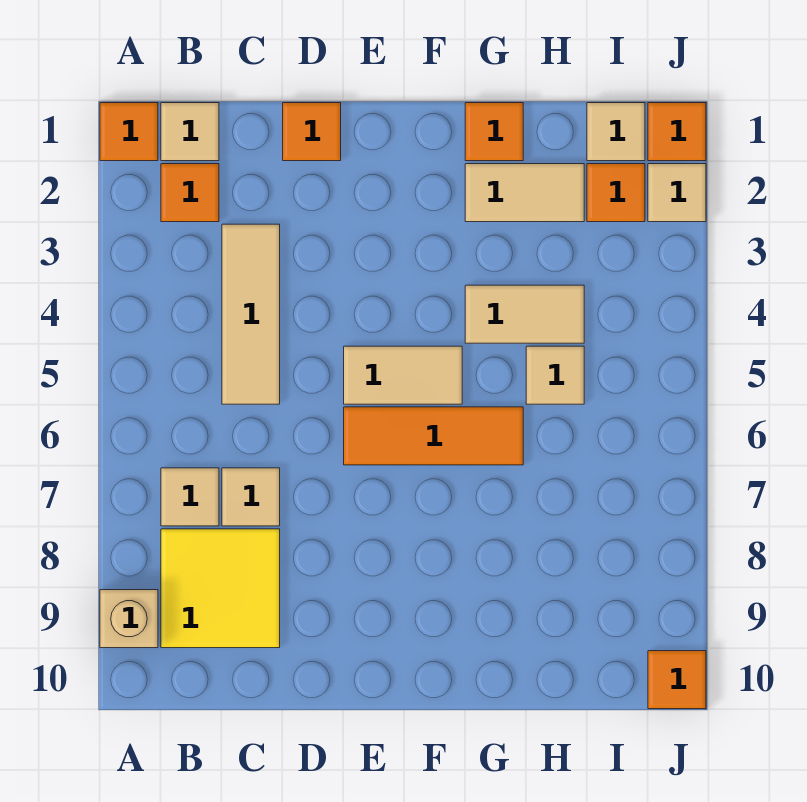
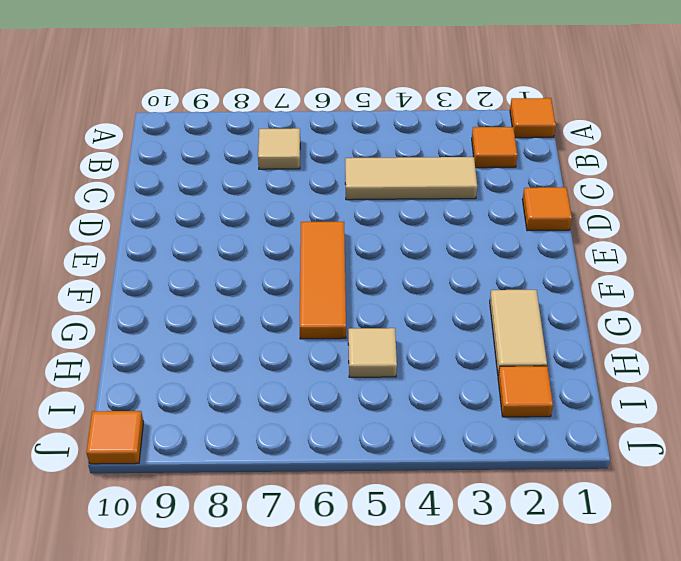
none -> tan brick A9 level 1
none -> tan tile B1 level 1
none -> yellow tile B8:C9 level 1

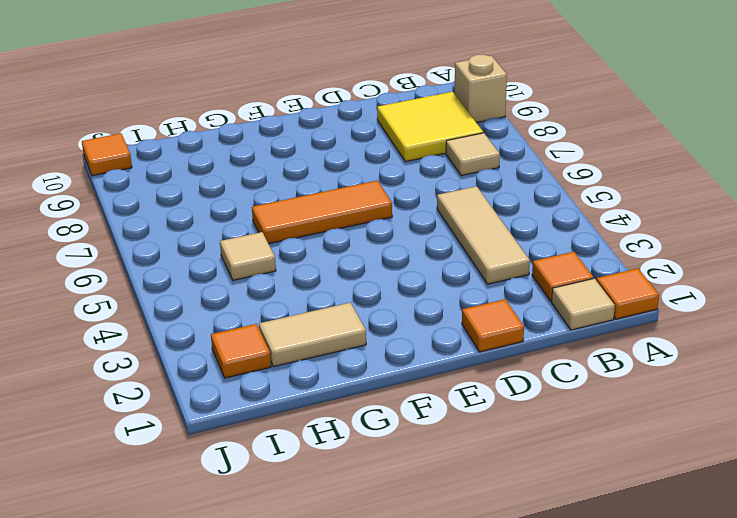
none -> tan tile C7 level 1
none -> tan tile E5:F5 level 1
none -> orange tile G1 level 1

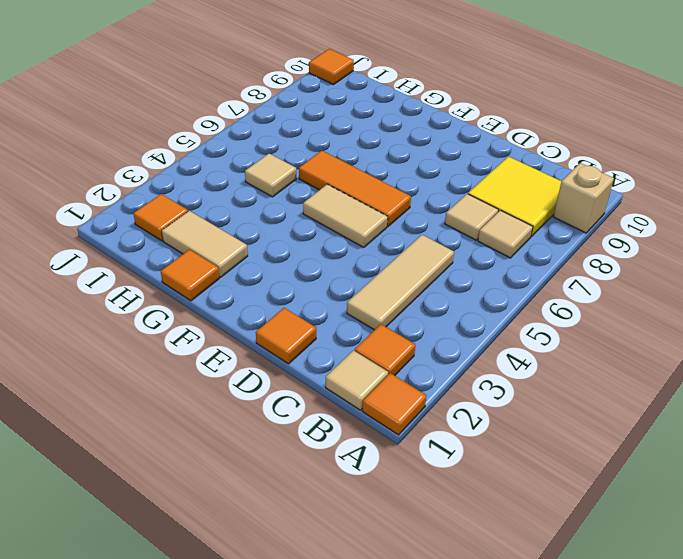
none -> tan tile G4:H4 level 1
none -> tan tile I1 level 1
none -> orange tile J1 level 1

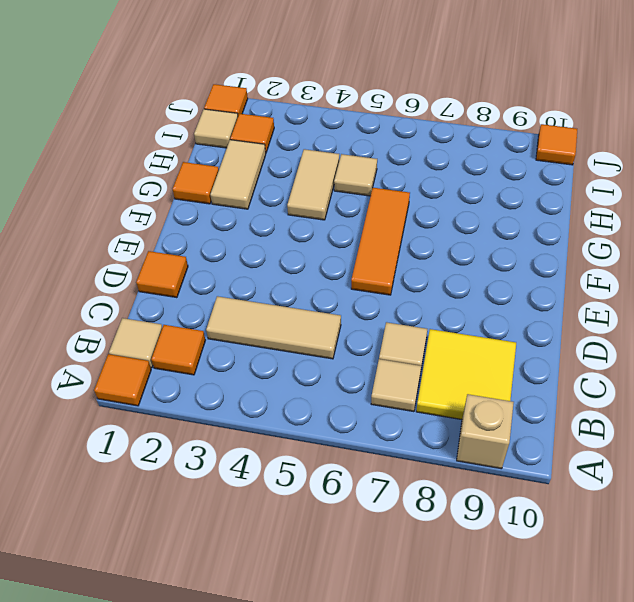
none -> tan tile E5:F5 level 1
none -> tan tile J2 level 1

